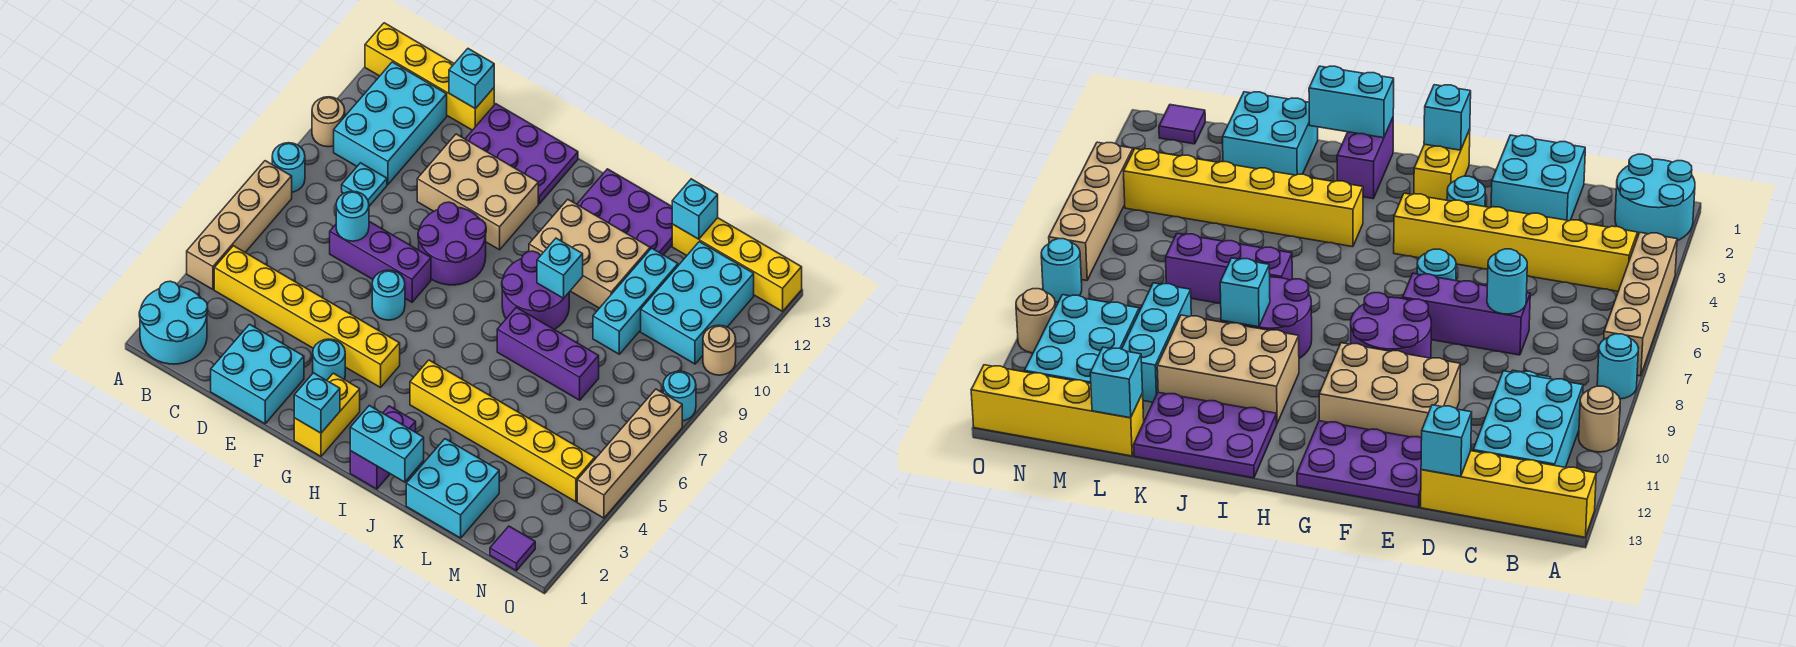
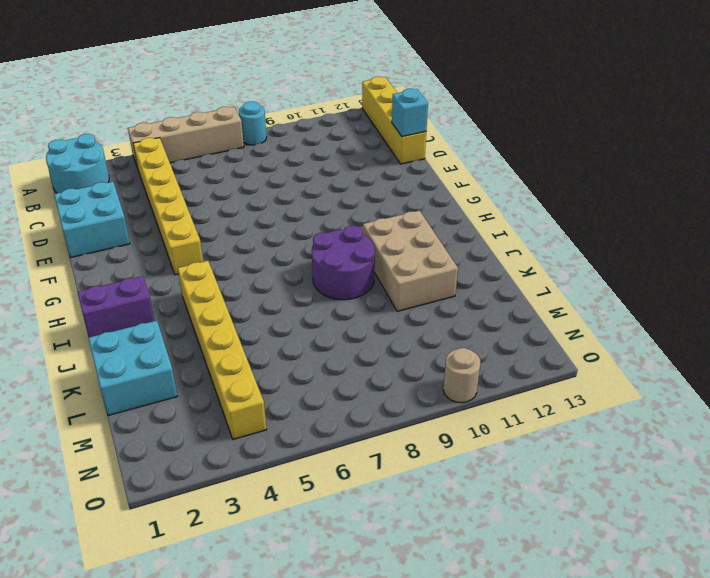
none -> tan round brick A10 level 1
none -> cyan brick B10:C12 level 1
none -> cyan plate C9 level 1
none -> purple brick D7:F7 level 1

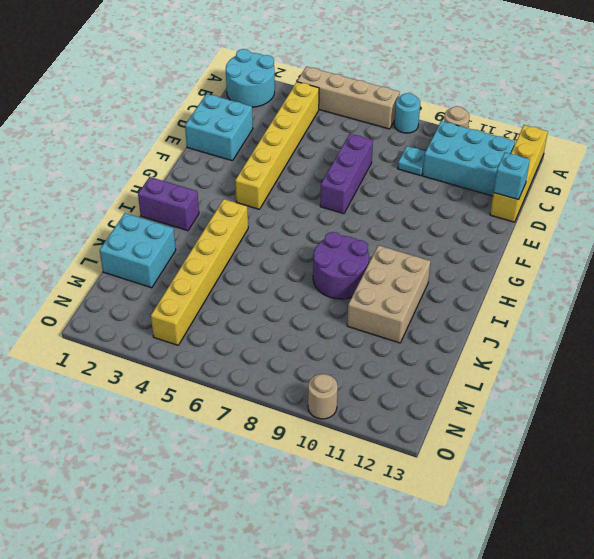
none -> tan brick E10:G11 level 1
none -> purple plate E12:G13 level 1
none -> cyan round brick F3 level 1
none -> cyan round brick F6 level 1

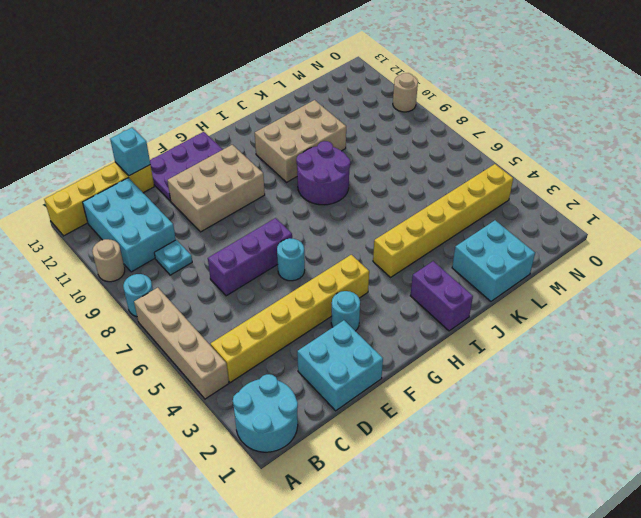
none -> purple round brick F8:G9 level 1
none -> yellow brick G1:G2 level 1
none -> purple plate I12:K13 level 1
none -> purple brick J7:L7 level 1

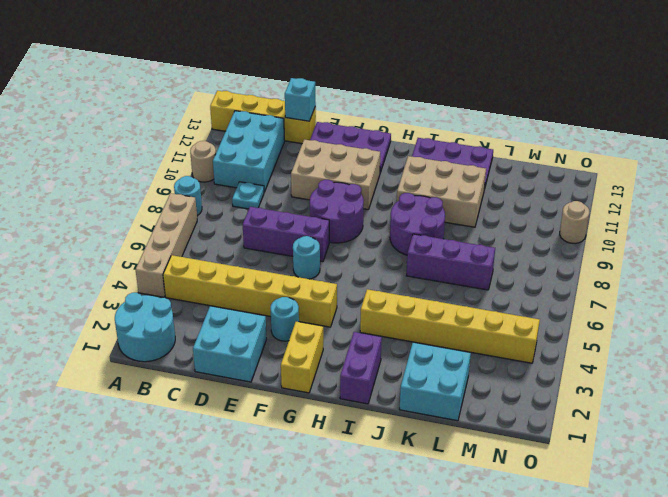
none -> cyan brick L9:L11 level 1
none -> yellow brick L13:O13 level 1
none -> cyan brick M10:N12 level 1
none -> purple tile N1 level 1

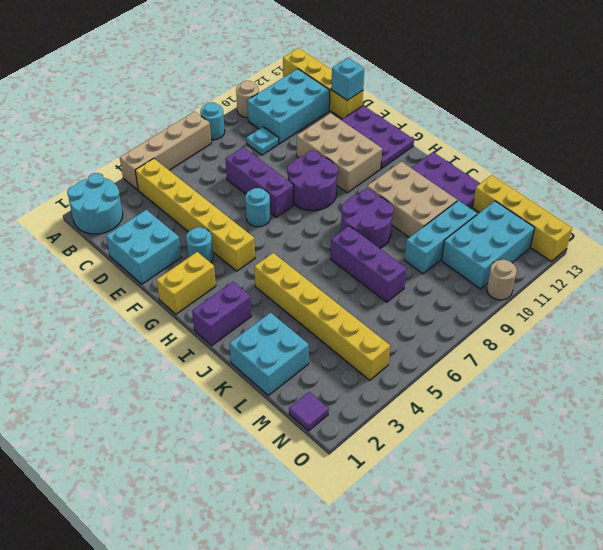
none -> tan brick O4:O7 level 1
none -> cyan round brick O8 level 1
none -> cyan round brick D7 level 2
none -> cyan brick G1 level 2

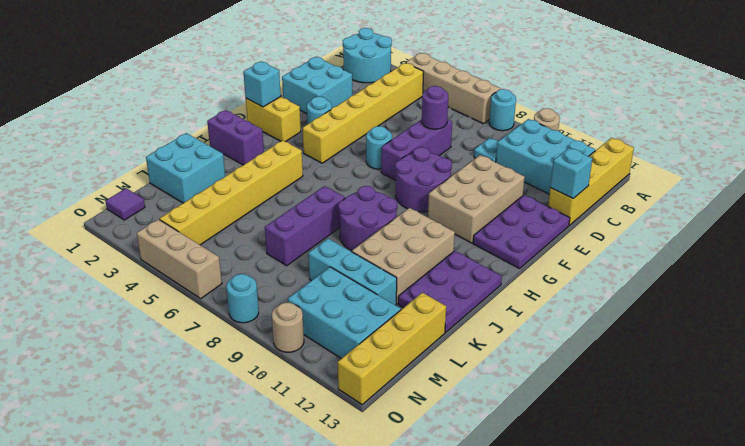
purple round brick D7 level 2 -> cyan round brick D7 level 2
tan brick O4:O6 level 1 -> tan brick O4:O7 level 1
none -> cyan brick I1:J1 level 2
none -> cyan brick J9 level 2
none -> cyan brick L13 level 2

